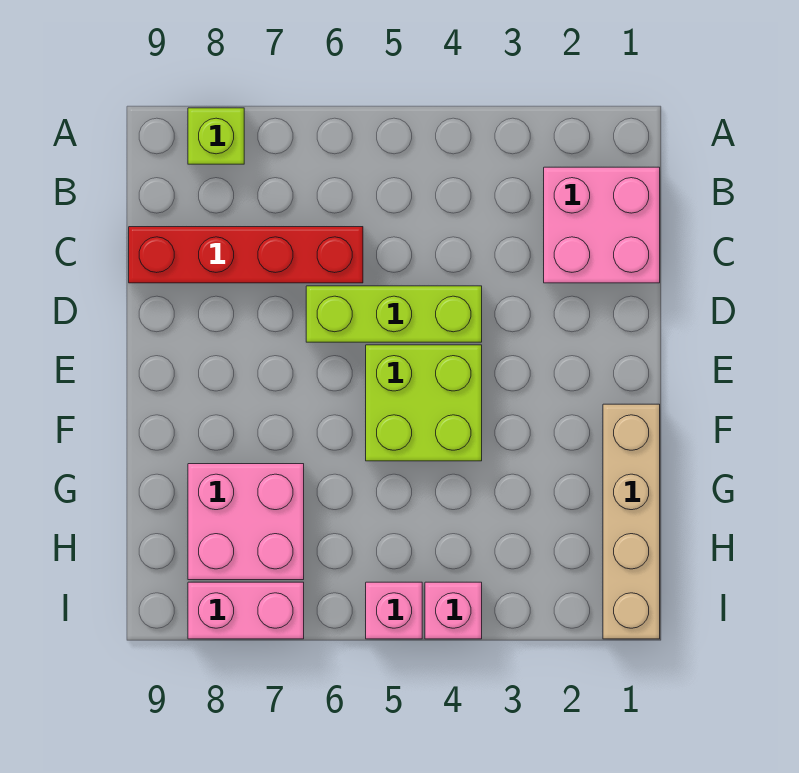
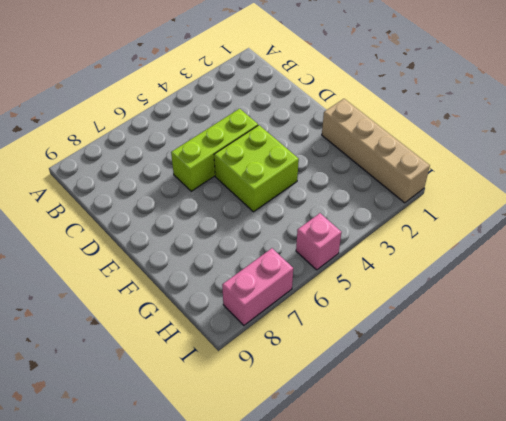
none -> lime brick A8 level 1
none -> pink brick B1:C2 level 1

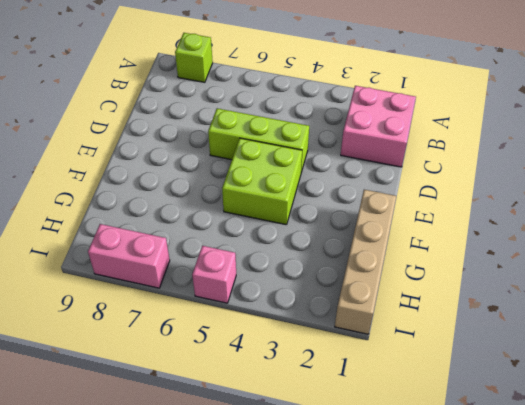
none -> red brick C6:C9 level 1
none -> pink brick G7:H8 level 1

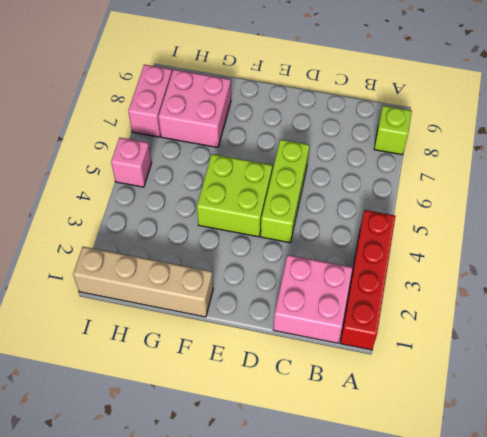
red brick A1:A4 level 1 -> red brick C6:C9 level 1
none -> pink brick I4 level 1

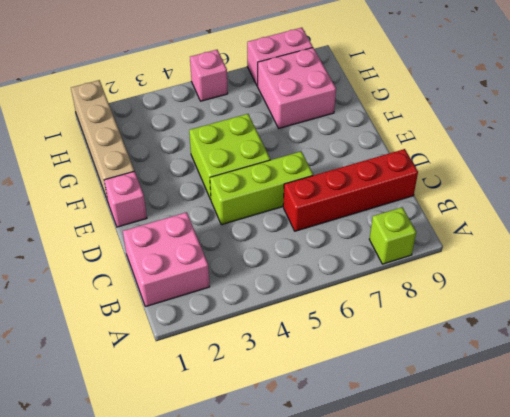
pink brick E1 level 1 -> pink brick I4 level 1

